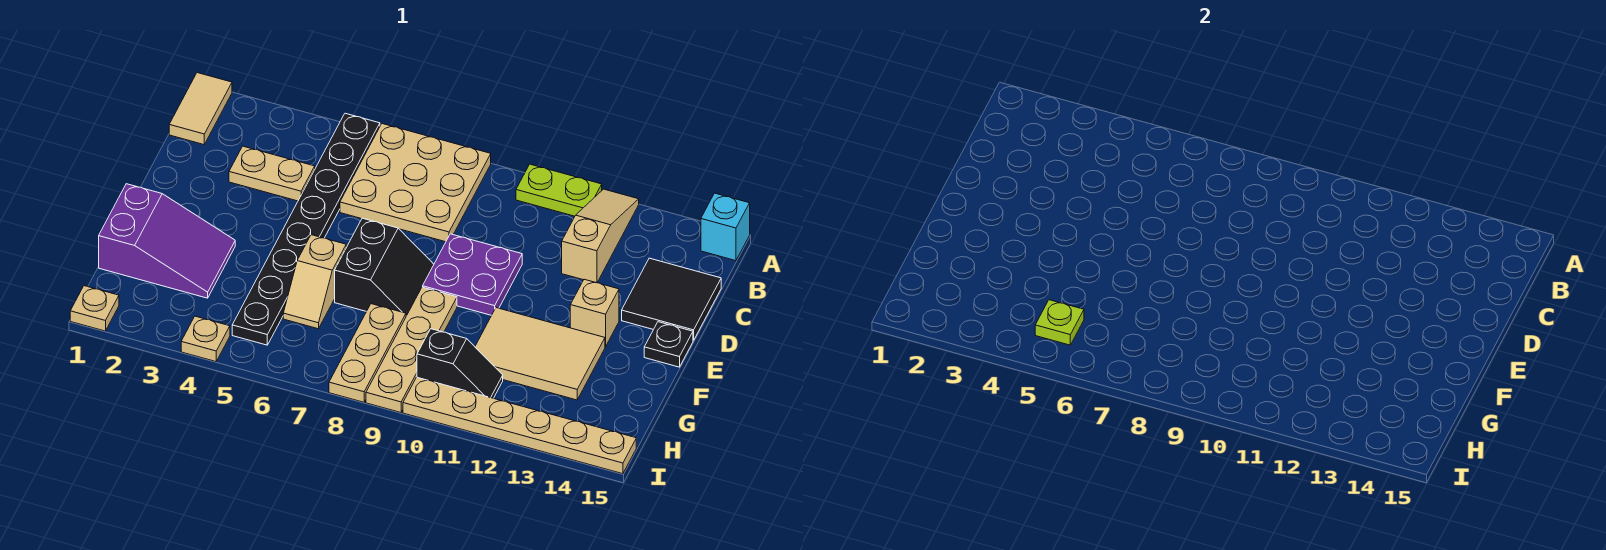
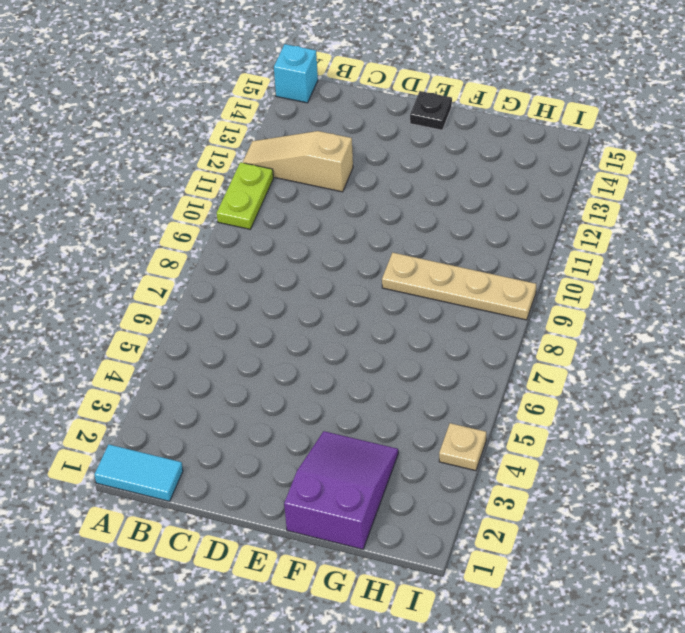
cyan tile A1:B1 level 1 -> tan tile A1:B1 level 1
none -> black plate A5:H5 level 1
none -> tan plate A6:C8 level 1
none -> tan plate C3:C4 level 1

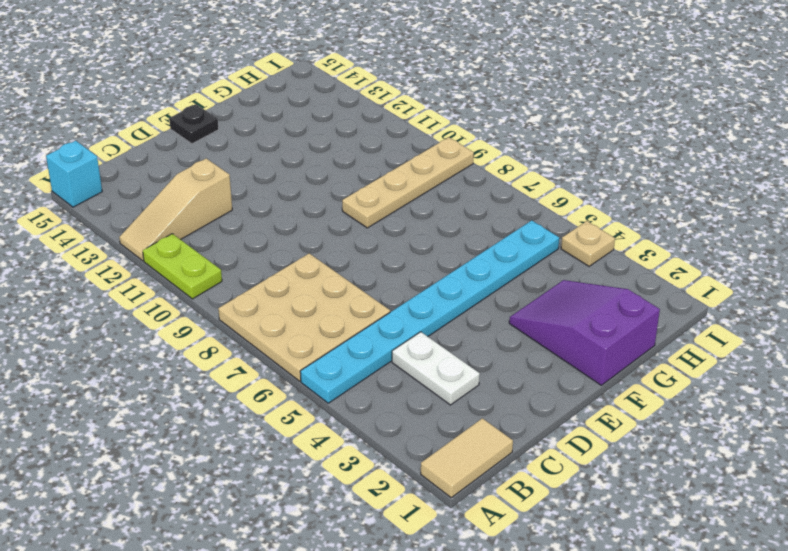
cyan plate A5:H5 level 1 -> black plate A5:H5 level 1
white plate C3:C4 level 1 -> tan plate C3:C4 level 1
none -> black tile C14:D15 level 1
none -> purple plate D9:E10 level 1
none -> black slope E7:F8 level 1 top 7

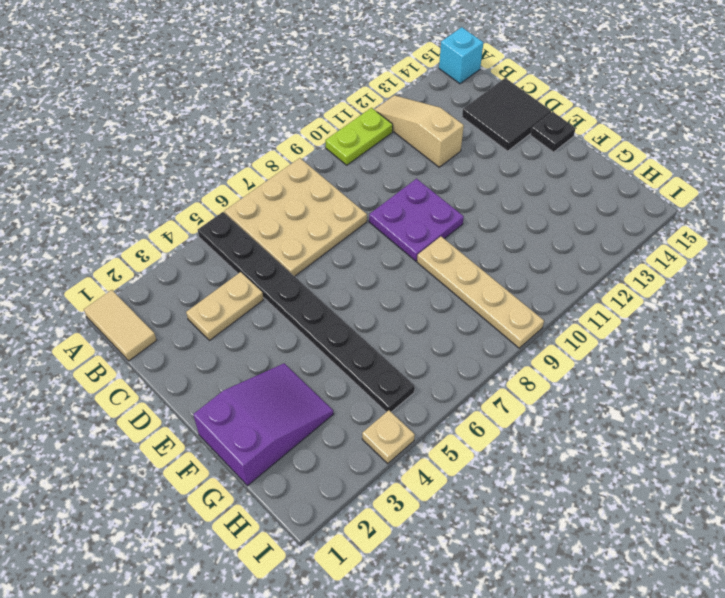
none -> black slope E7:F8 level 1 top 7
none -> tan brick E13 level 1
none -> tan slope F6:G6 level 1 top F

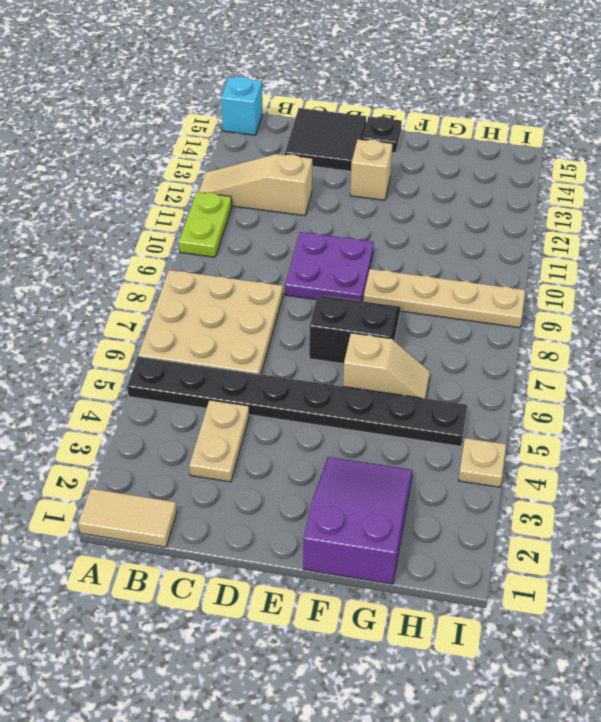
none -> tan tile F11:G13 level 1
none -> tan plate G8:I8 level 1
none -> black slope H10:H11 level 1 top 10

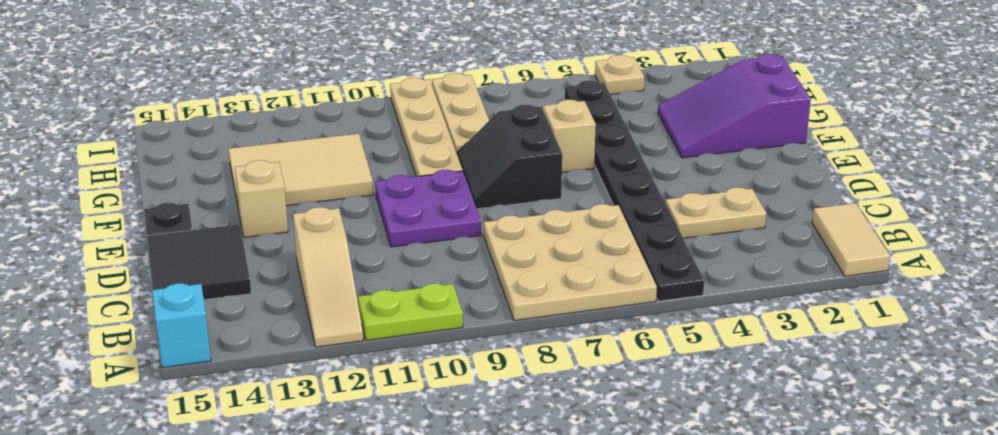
none -> black slope H10:H11 level 1 top 10
none -> tan plate I1 level 1
none -> tan plate I10:I15 level 1

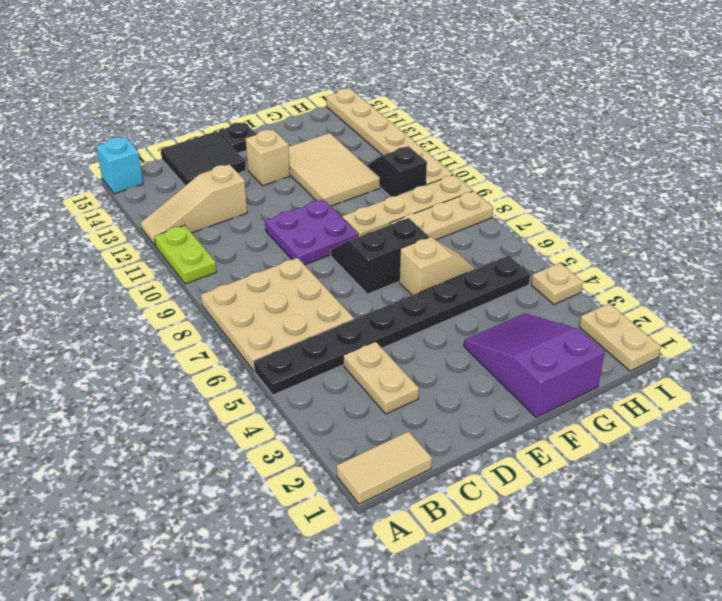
tan plate I1:I2 level 1 -> tan plate I1 level 1
none -> lime plate H5 level 2

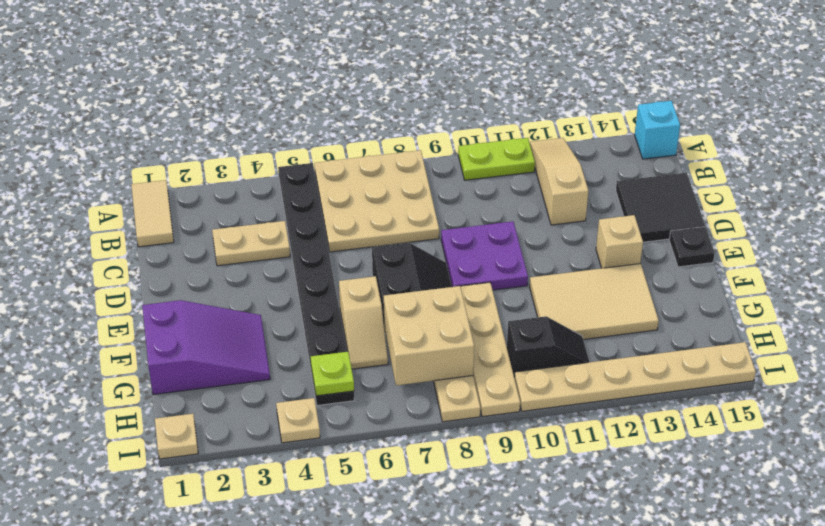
tan brick G7:H8 level 2 -> none

